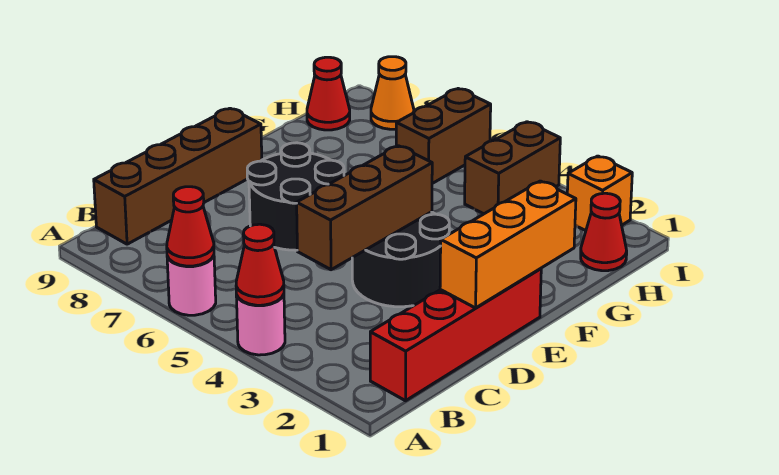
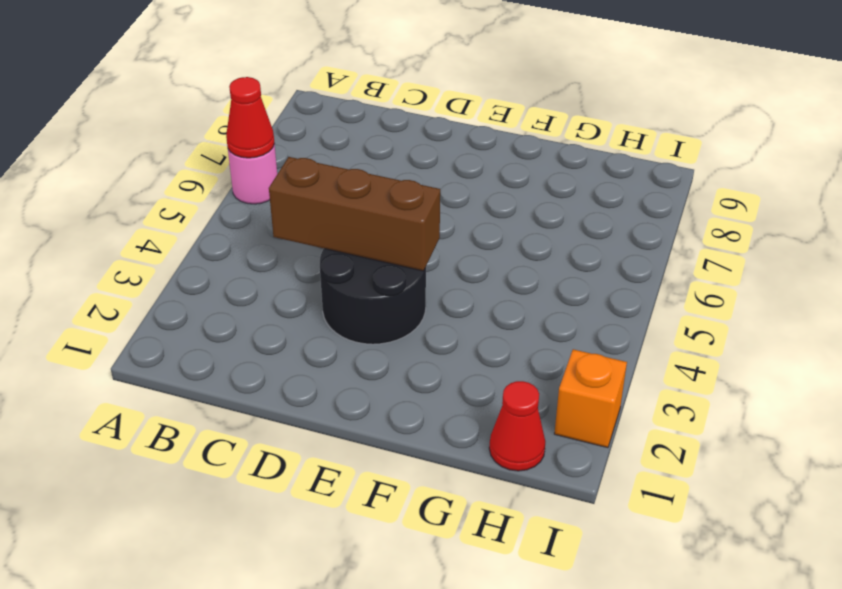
none -> pink round brick A4 level 1
none -> red brick B1:E1 level 1
none -> brown brick B9:E9 level 1

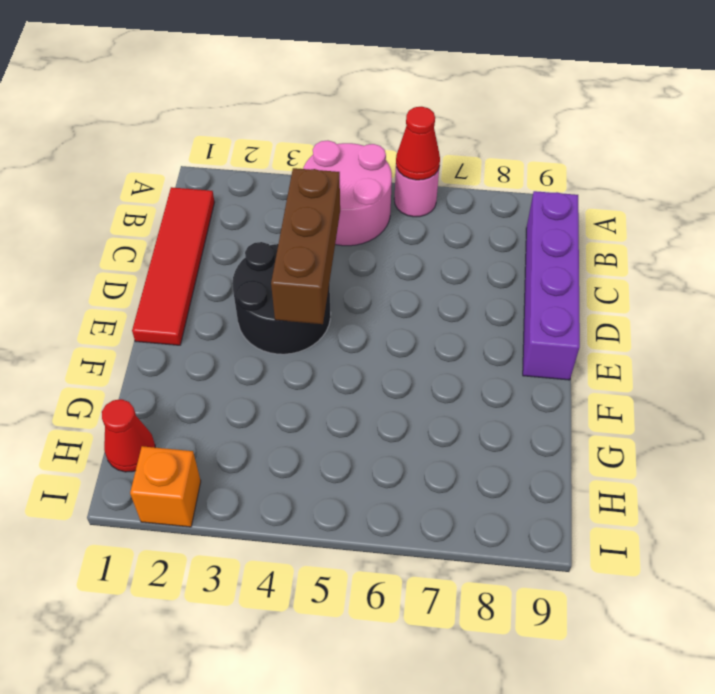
pink round brick A4:B5 level 1 -> pink round brick A4 level 1
red tile B1:E1 level 1 -> red brick B1:E1 level 1
purple brick B9:E9 level 1 -> brown brick B9:E9 level 1
none -> black round brick D6:E7 level 1
none -> brown brick H4:I4 level 1
none -> brown brick H6:I6 level 1

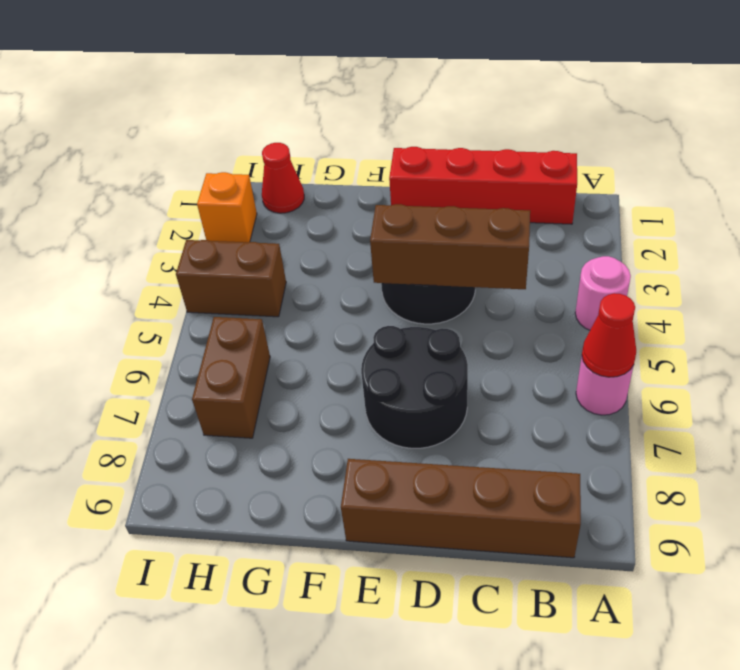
brown brick H6:H7 level 1 -> brown brick H6:I6 level 1
none -> red cone H9 level 1
none -> orange cone I8 level 1
none -> red cone A4 level 2

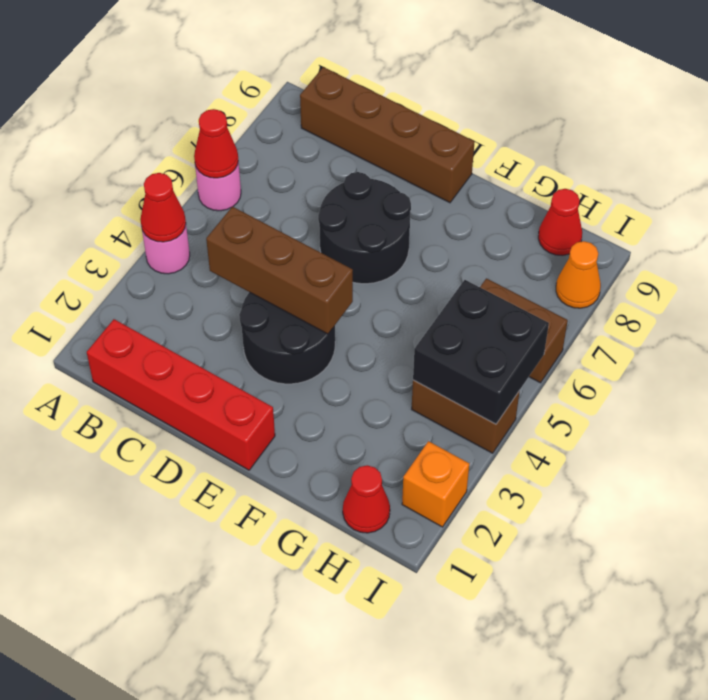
black brick H4:I5 level 2 -> none
none -> orange brick D1:F1 level 2

